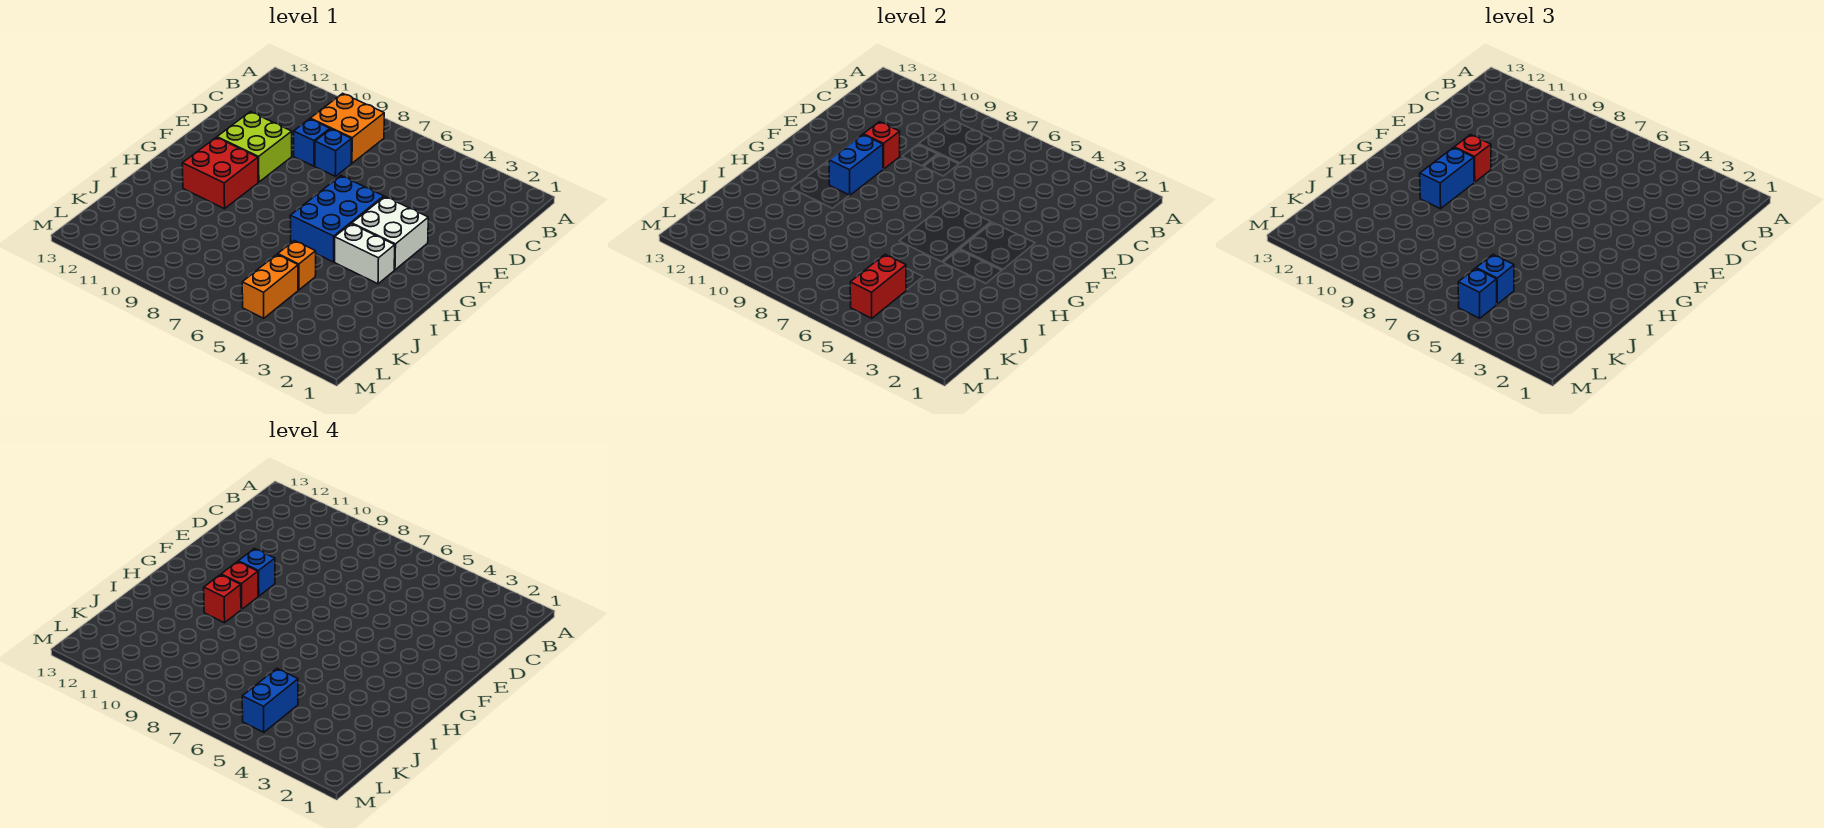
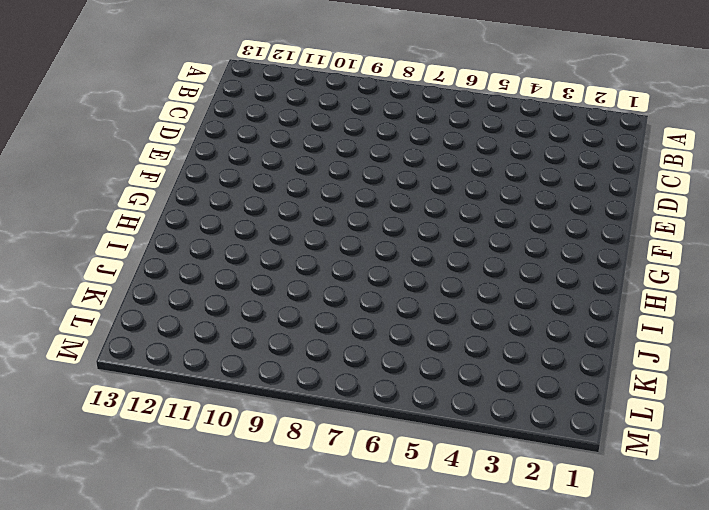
none -> orange brick B8:C9 level 1
none -> blue brick D8 level 1
none -> blue brick D9 level 1

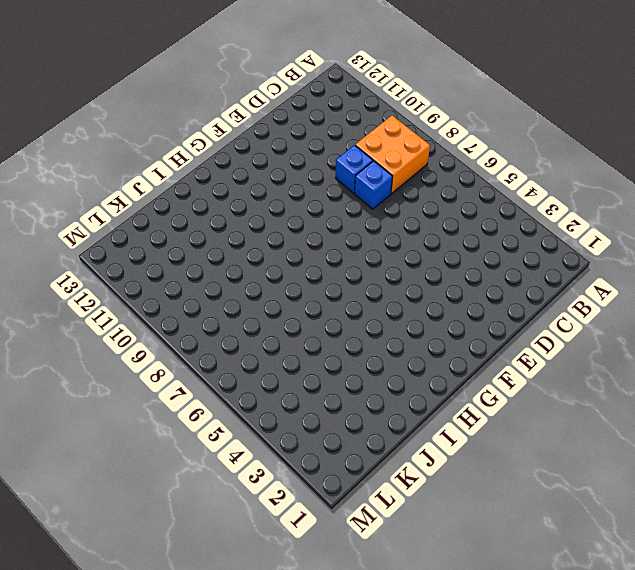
none -> lime brick E10:F11 level 1
none -> white brick F3:G4 level 1
none -> blue brick F5:H6 level 1

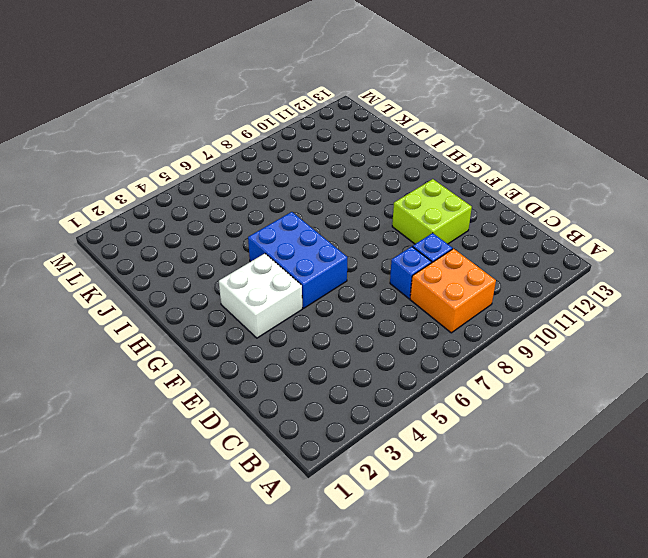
none -> red brick G10:H11 level 1
none -> white brick H3:H4 level 1
none -> orange brick J5 level 1

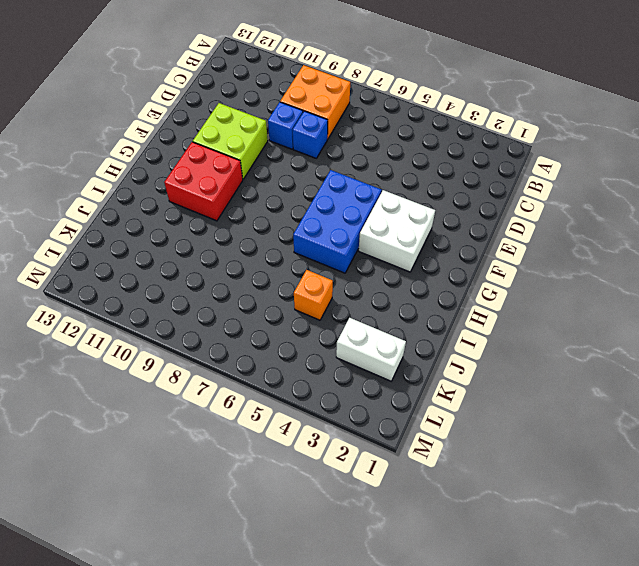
white brick K2:K3 level 1 -> white brick H3:H4 level 1
none -> orange brick K5:L5 level 1
none -> red brick E10 level 2
none -> blue brick F10:G10 level 2

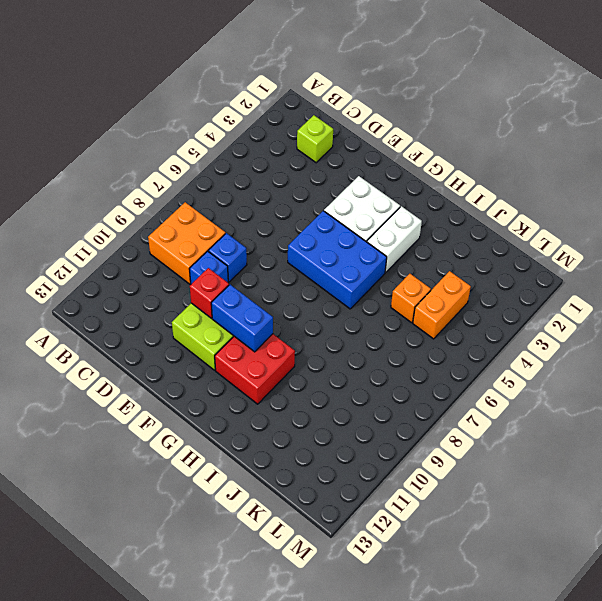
lime brick C2 level 1 -> none
orange brick K4:K5 level 1 -> orange brick K5:L5 level 1
none -> red brick K5:L5 level 2
none -> red brick F10 level 3
none -> blue brick G10:H10 level 3

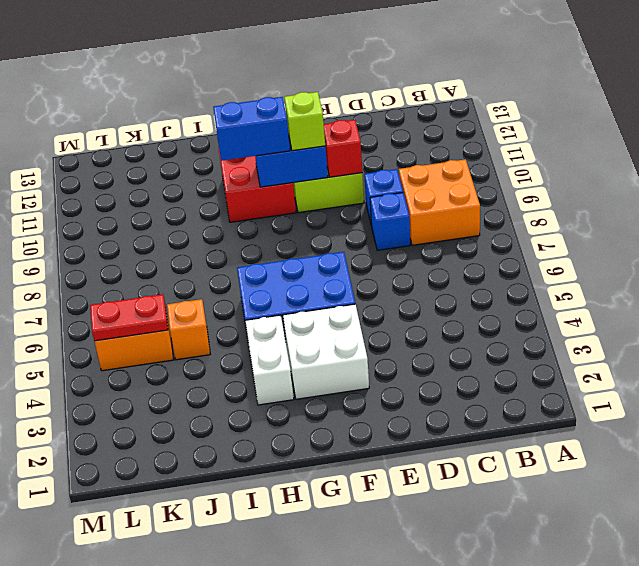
lime brick F10 level 3 -> red brick F10 level 3
red plate K5:L5 level 2 -> red brick K5:L5 level 2
none -> blue brick K5 level 3
none -> blue brick L5 level 3
none -> blue brick F10 level 4

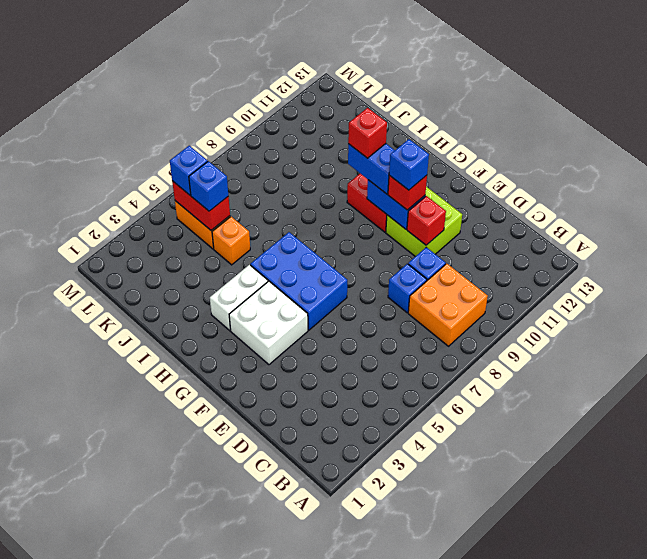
none -> red brick G10 level 4
none -> blue brick K5:L5 level 4

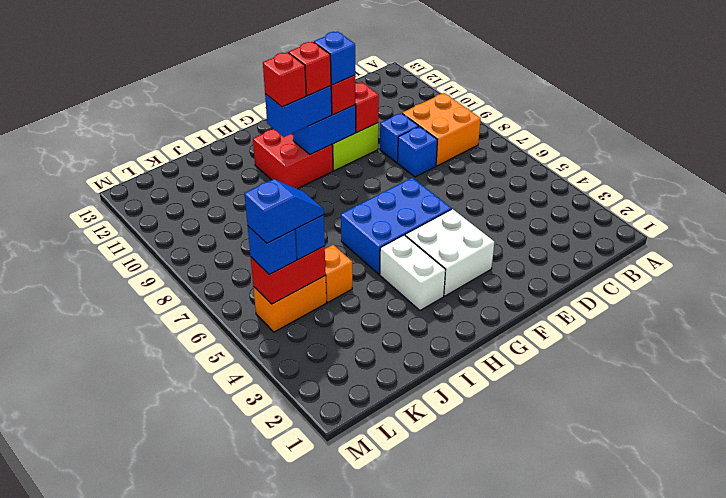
blue slope K5:L5 level 4 top L -> blue brick K5:L5 level 4

